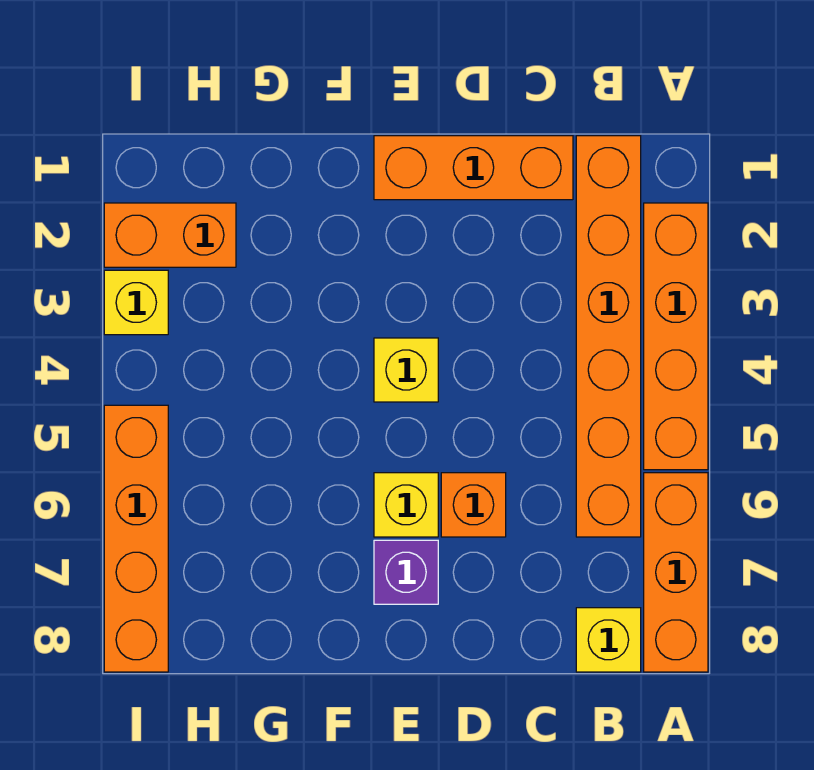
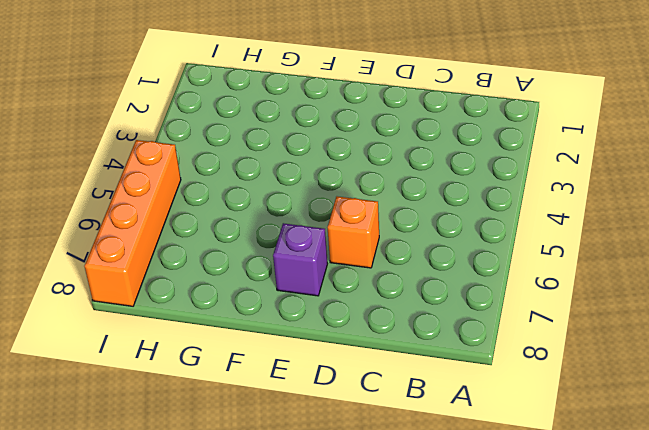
none -> orange brick A2:A5 level 1
none -> orange brick A6:A8 level 1
none -> orange brick B1:B6 level 1

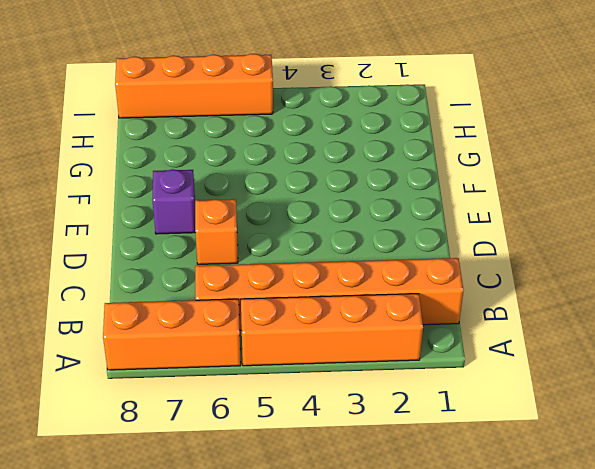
none -> yellow brick B8 level 1
none -> orange brick C1:E1 level 1
none -> yellow brick E4 level 1

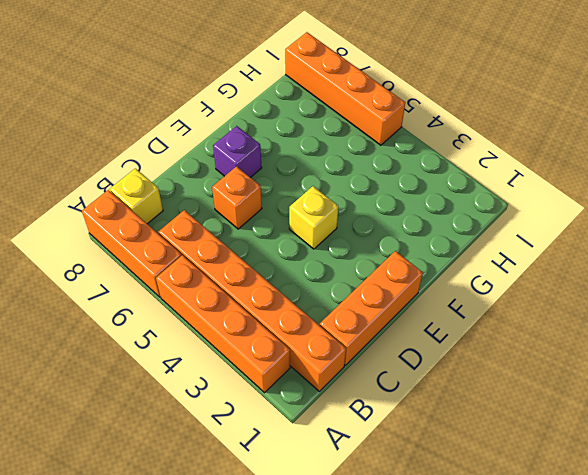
none -> yellow brick E6 level 1
none -> orange brick H2:I2 level 1
none -> yellow brick I3 level 1

